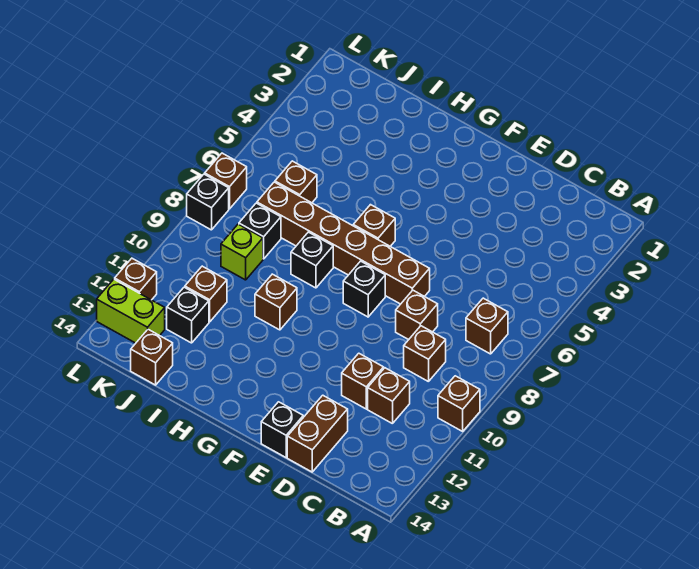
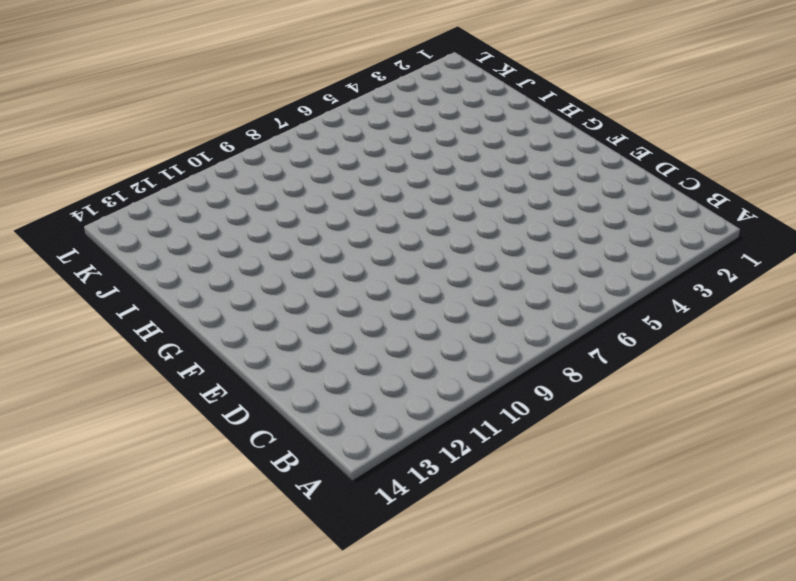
none -> brown brick A10 level 1
none -> brown brick B7 level 1
none -> brown brick C9 level 1

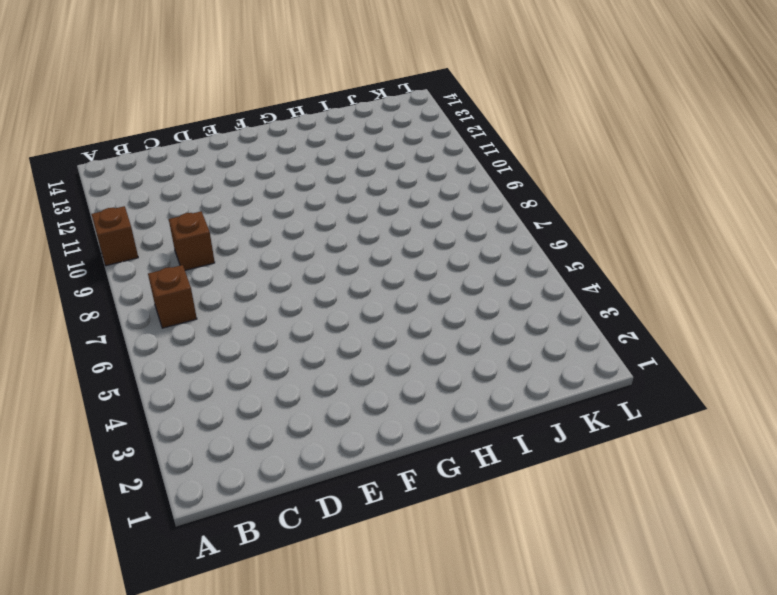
none -> brown brick C11 level 1
none -> brown brick D8 level 1
none -> brown brick D11 level 1

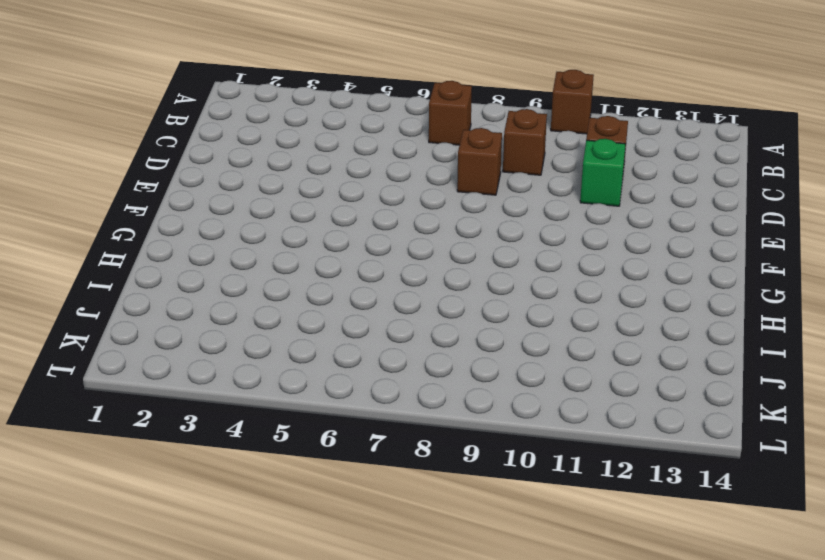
green brick D11 level 1 -> brown brick D11 level 1
none -> brown brick D13:D14 level 1
none -> brown brick E7:J7 level 1
none -> black brick E14 level 1

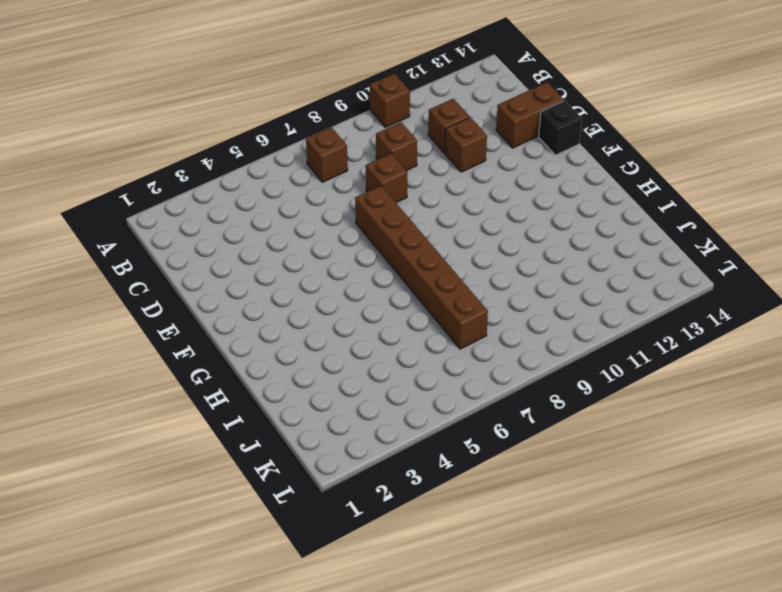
none -> black brick F8 level 1
none -> brown brick G6 level 1
none -> black brick H8 level 1

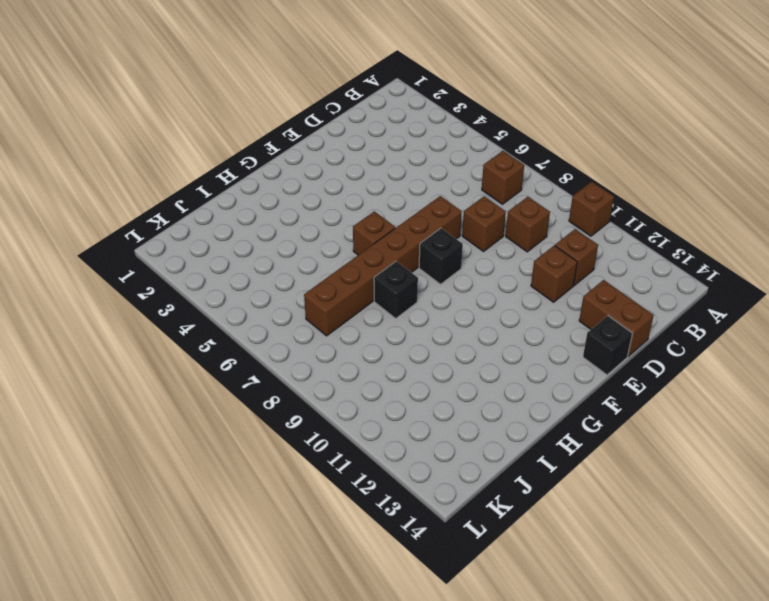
none -> brown brick H10 level 1
none -> brown brick J6 level 1
none -> black brick J8 level 1

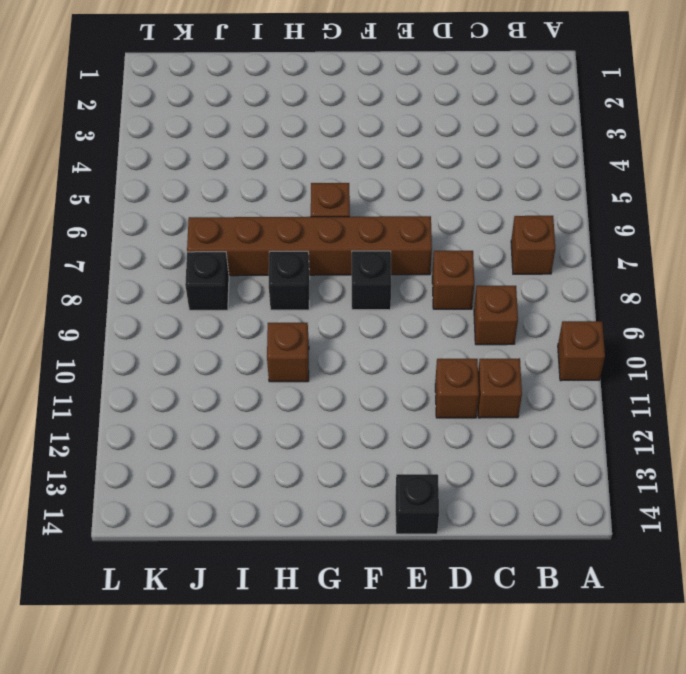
none -> brown brick D13:D14 level 1
none -> brown brick J6 level 1
none -> lime brick J9 level 1

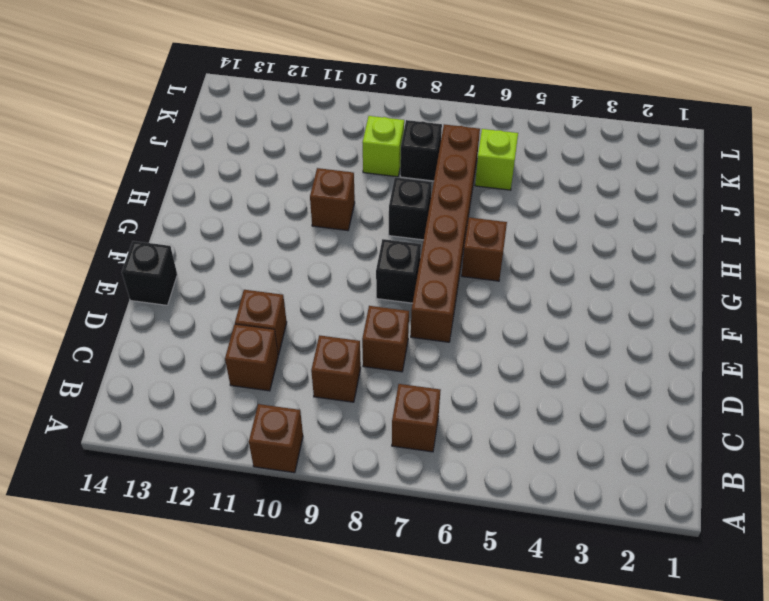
lime brick J6 level 1 -> brown brick J6 level 1
none -> brown brick D13:D14 level 1
none -> brown brick J11 level 1
none -> black brick J12 level 1

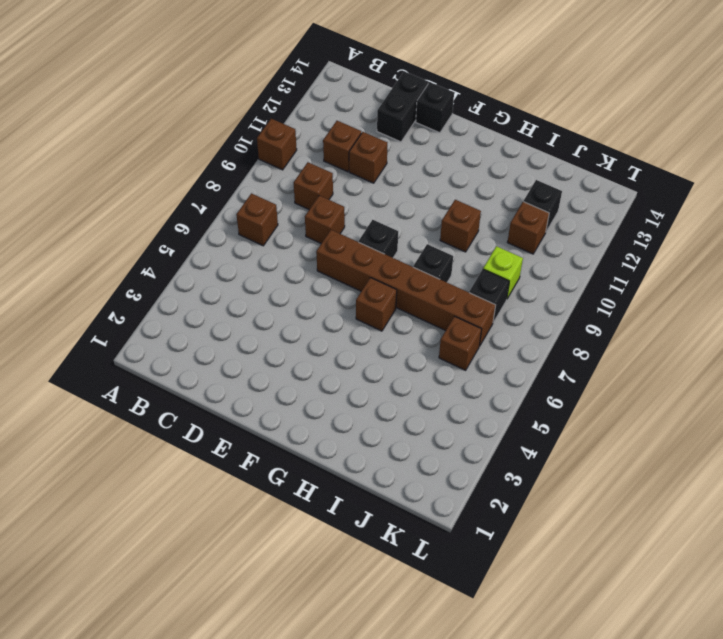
black brick D13:D14 level 1 -> brown brick D13:D14 level 1
none -> brown brick J14 level 1
none -> lime brick K13:L13 level 1
none -> brown brick L7 level 1

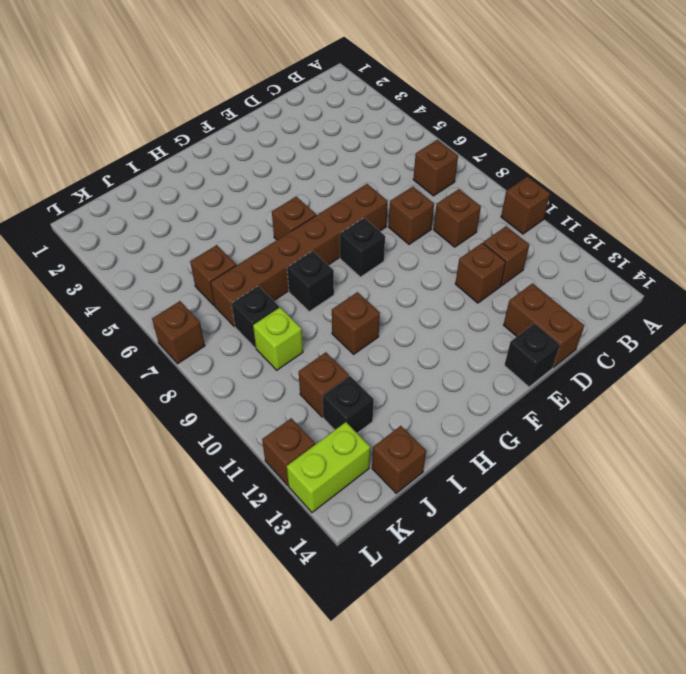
none -> black brick L8 level 1

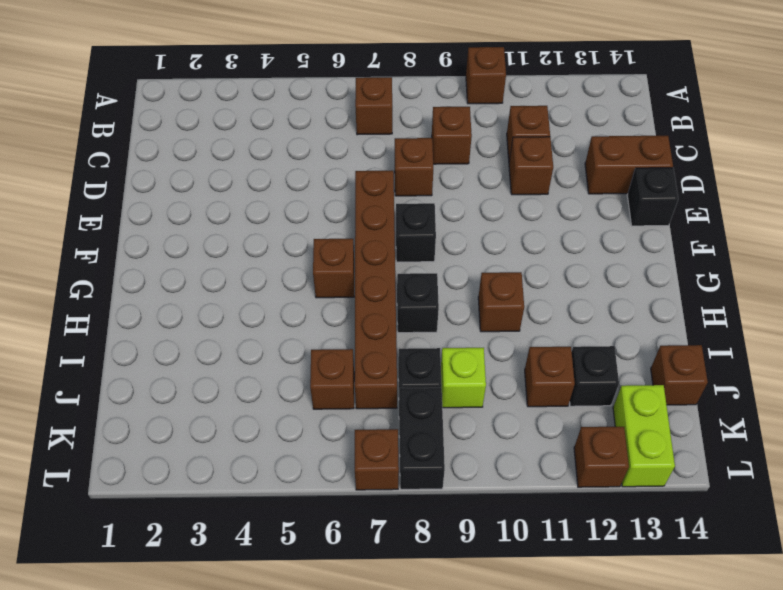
black brick K8:L8 level 1 -> black brick L8 level 1

